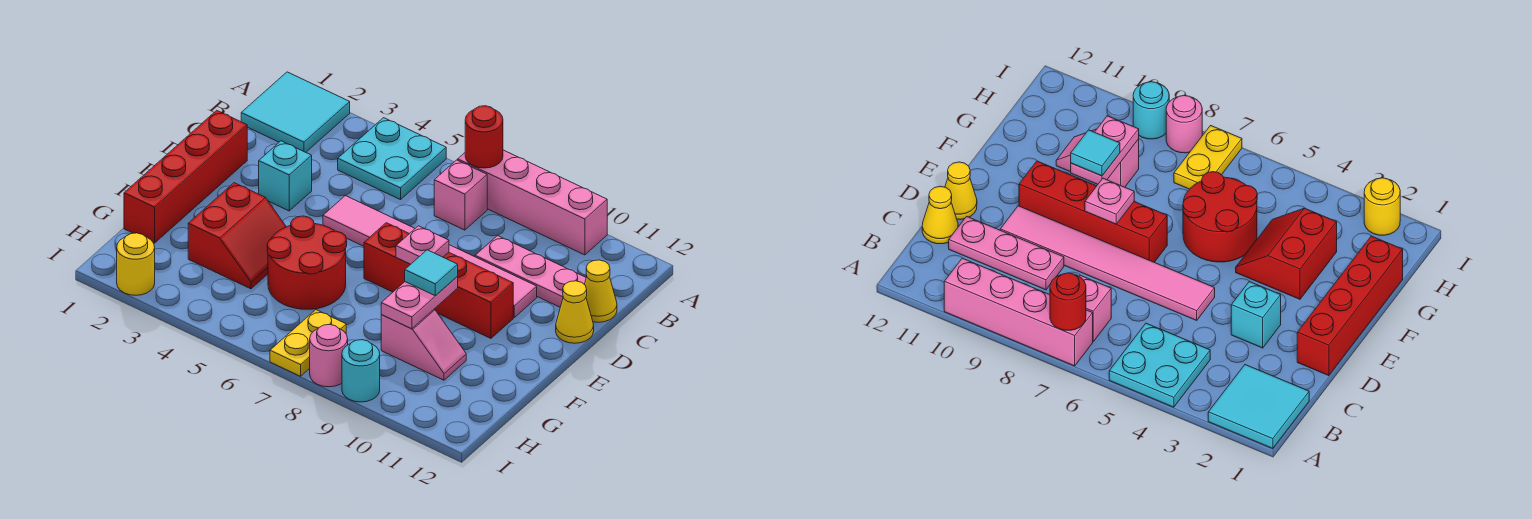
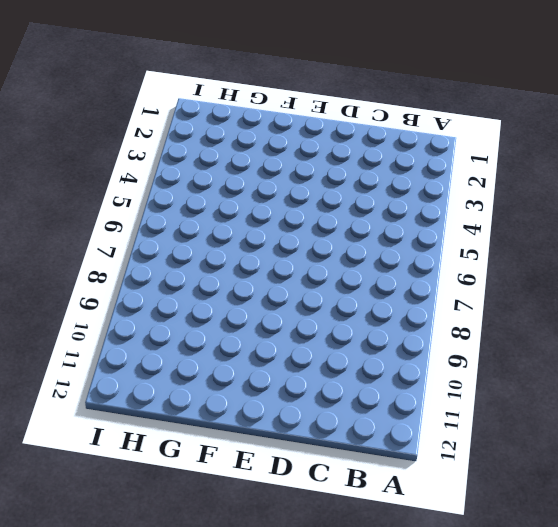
none -> cyan tile A1:B2 level 1
none -> cyan plate A4:B5 level 1
none -> pink brick A7:A10 level 1

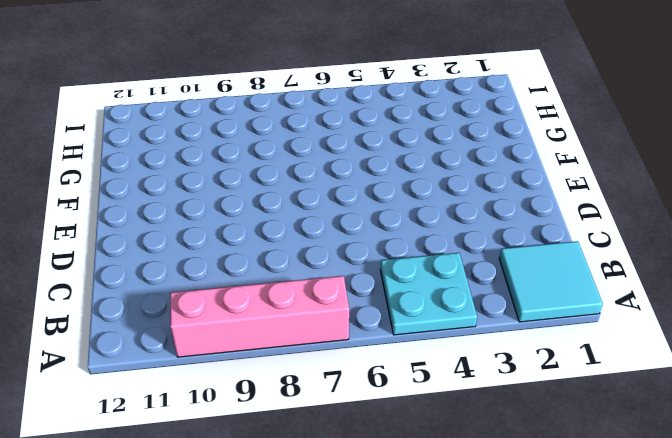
none -> pink brick B7 level 1
none -> pink plate C9:C11 level 1
none -> yellow cone C12 level 1

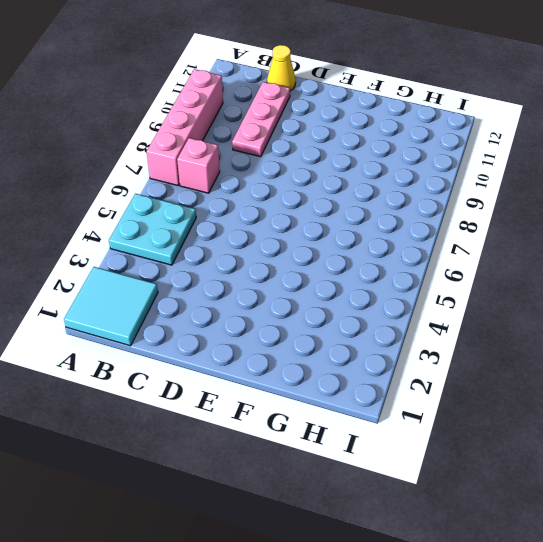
none -> red brick D1:G1 level 1
none -> cyan brick D3 level 1
none -> pink tile D5:D10 level 1

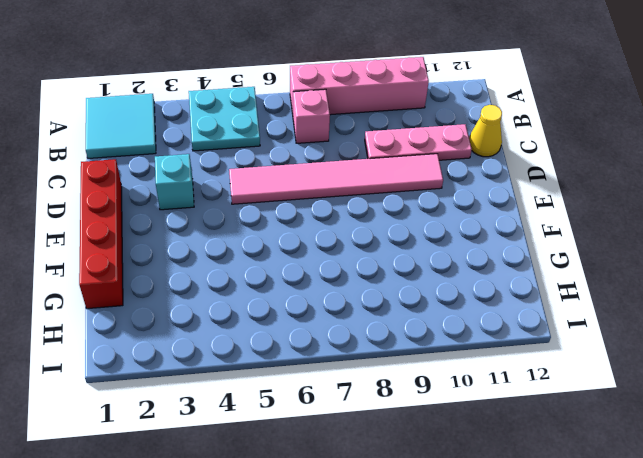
none -> yellow cone D12 level 1
none -> red brick E7:E10 level 1
none -> red slope F3:G4 level 1 top 3

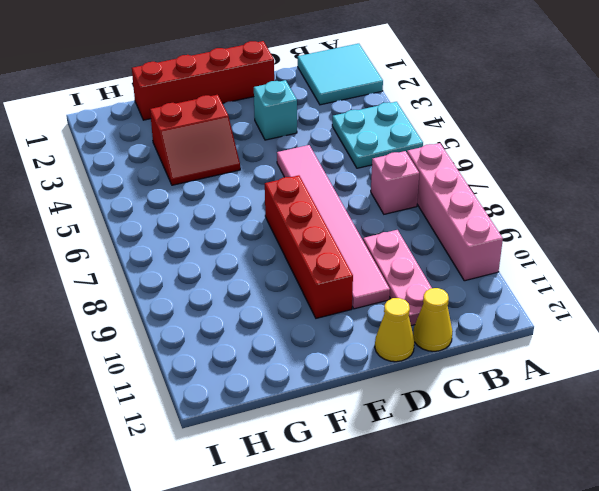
none -> red round brick F5:G6 level 1
none -> pink slope G9:G10 level 1 top 9
none -> yellow plate H7:I7 level 1

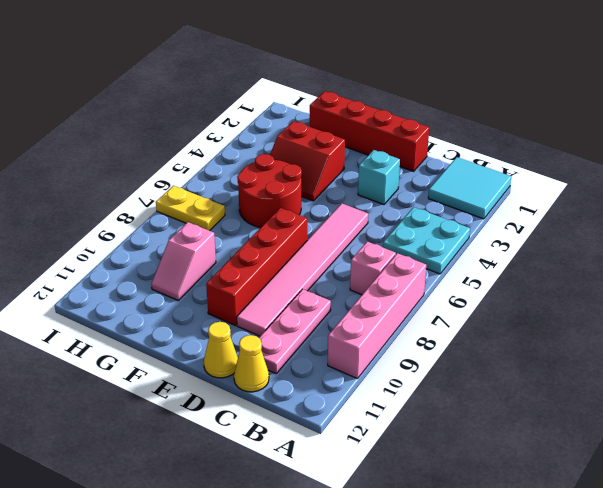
none -> yellow round brick I2 level 1
none -> pink round brick I8 level 1
none -> cyan round brick I9 level 1

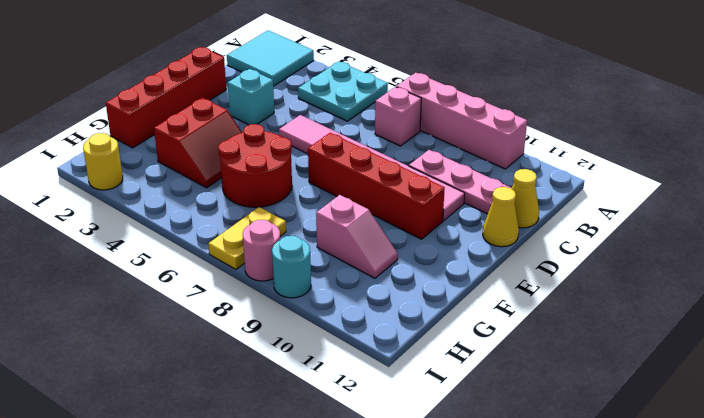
none -> red round brick A7 level 2
none -> pink plate E8 level 2
none -> pink plate F9:G9 level 2

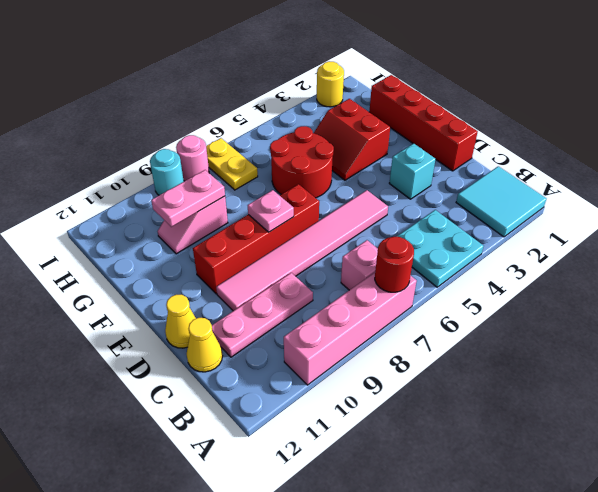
pink plate G9:G10 level 2 -> pink plate F9:G9 level 2
none -> cyan tile F9 level 3

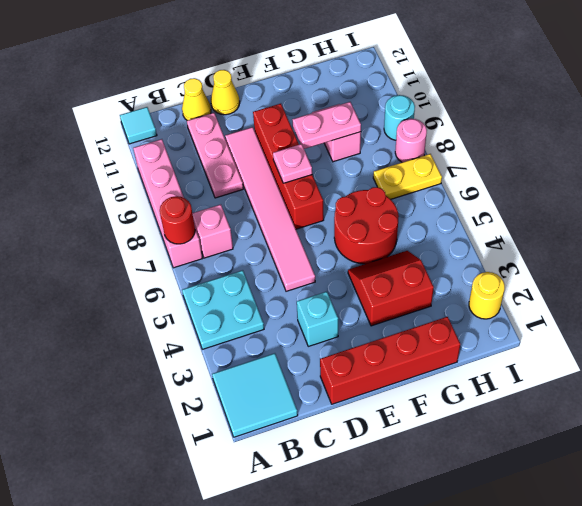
cyan tile A12 level 1 -> cyan tile F9 level 3

